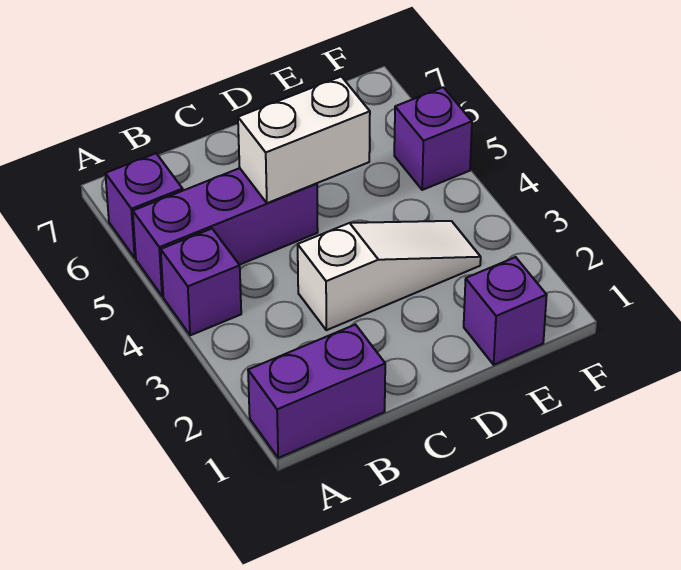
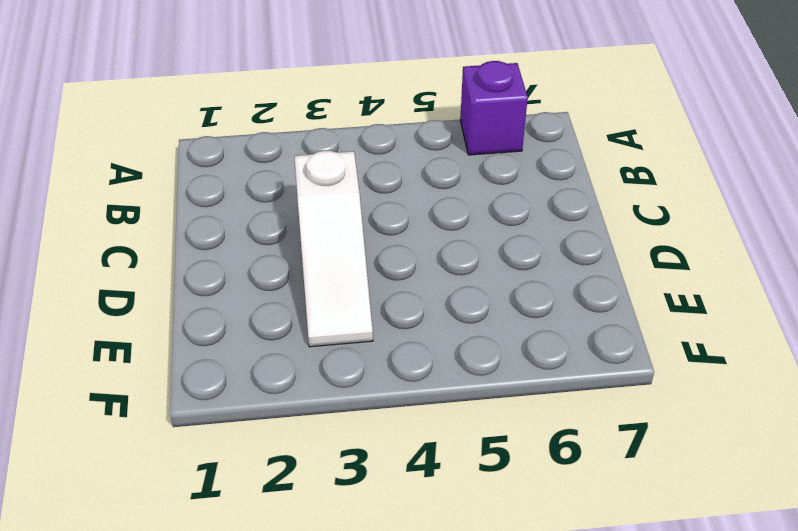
none -> purple brick A1:B1 level 1
none -> purple brick A4 level 1

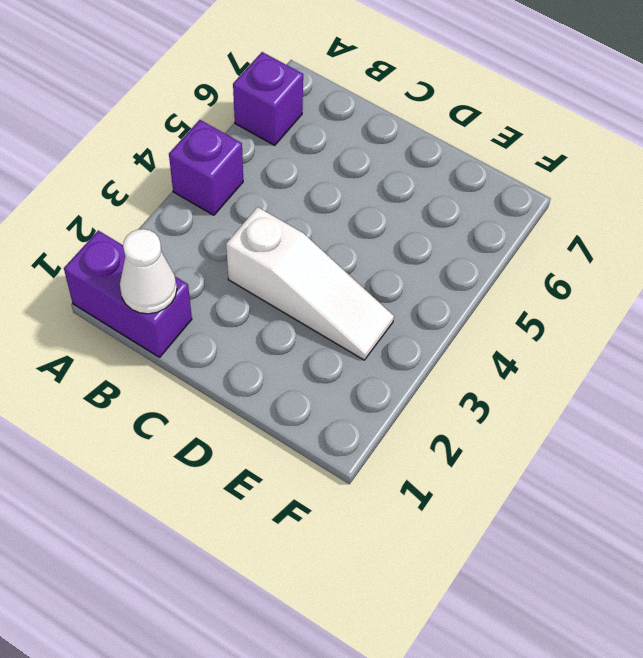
white cone B1 level 2 -> none
none -> purple brick A5:C5 level 1
none -> purple brick E1 level 1

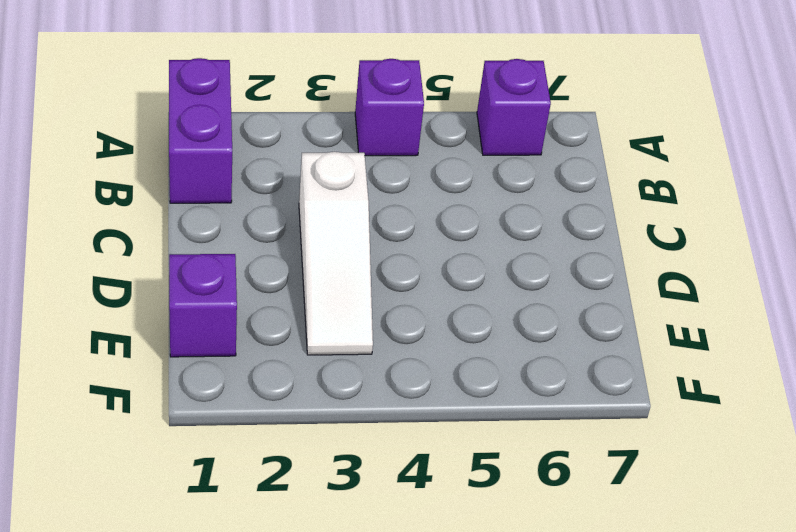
none -> purple brick A5:C5 level 1
none -> purple brick F5 level 1

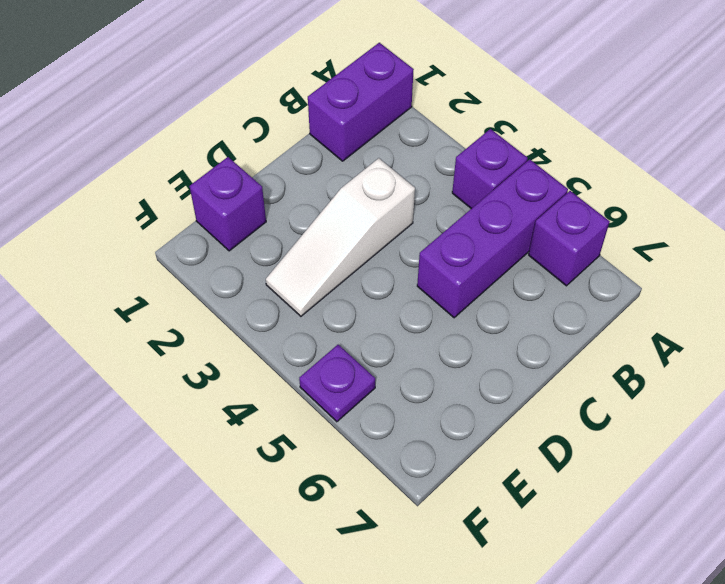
purple plate F5 level 1 -> purple brick F5 level 1
none -> white brick C5:D5 level 2

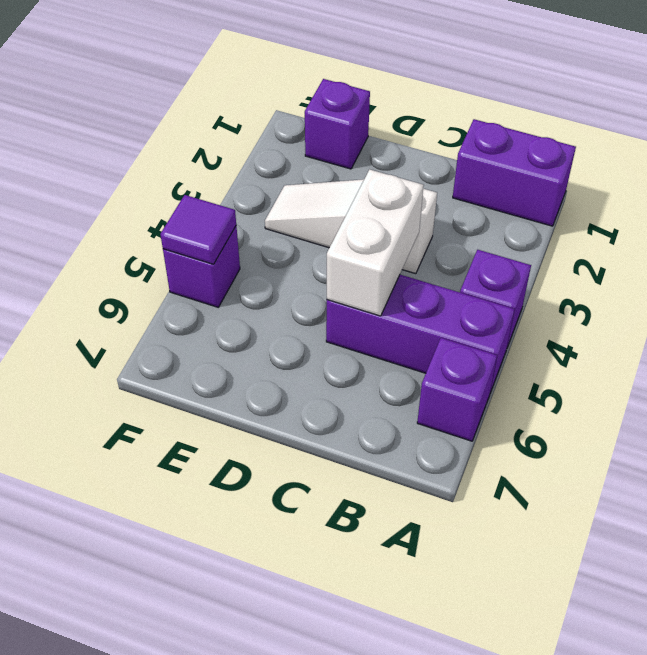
white brick C4:C5 level 2 -> white brick C5:D5 level 2
purple tile F5 level 2 -> none

